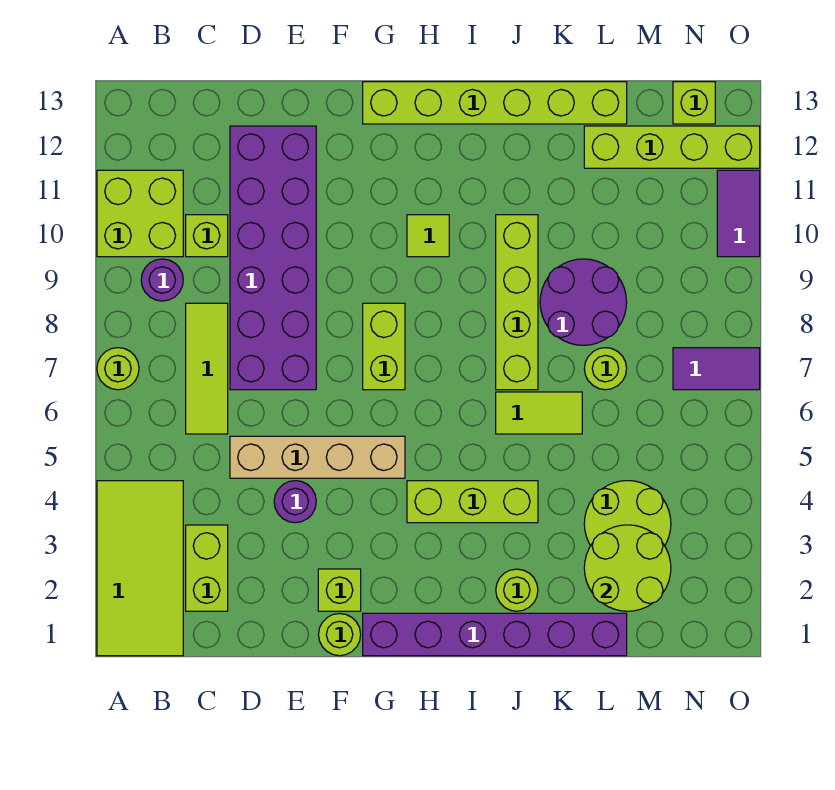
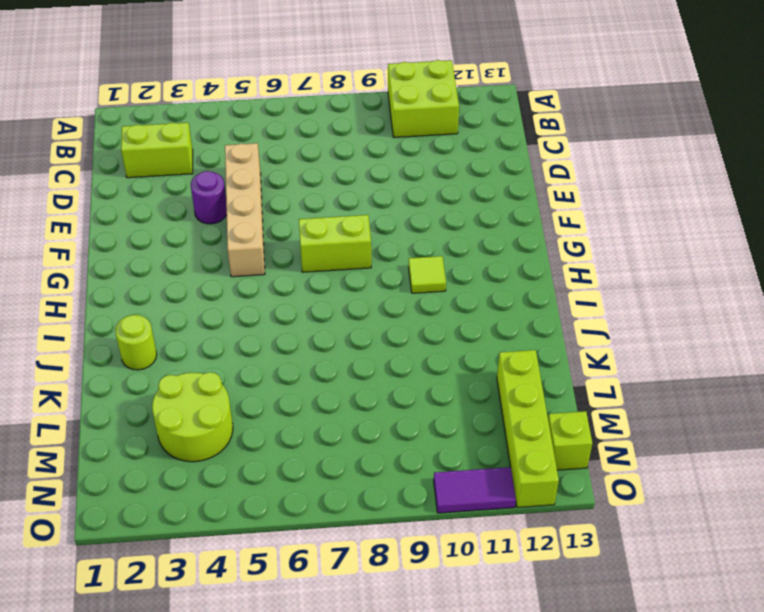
none -> lime tile A1:B4 level 1
none -> lime round brick A7 level 1
none -> purple round brick B9 level 1

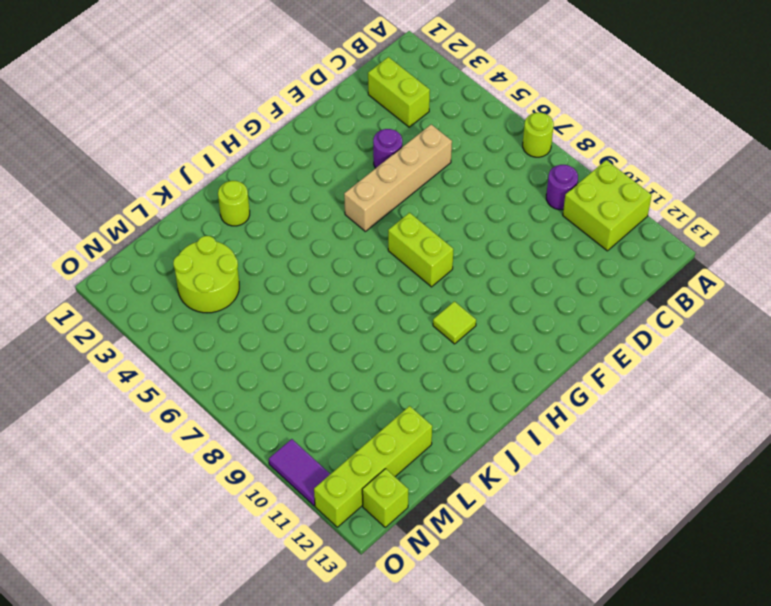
none -> lime tile A1:B4 level 1
none -> lime tile C6:C8 level 1
none -> lime brick C10 level 1

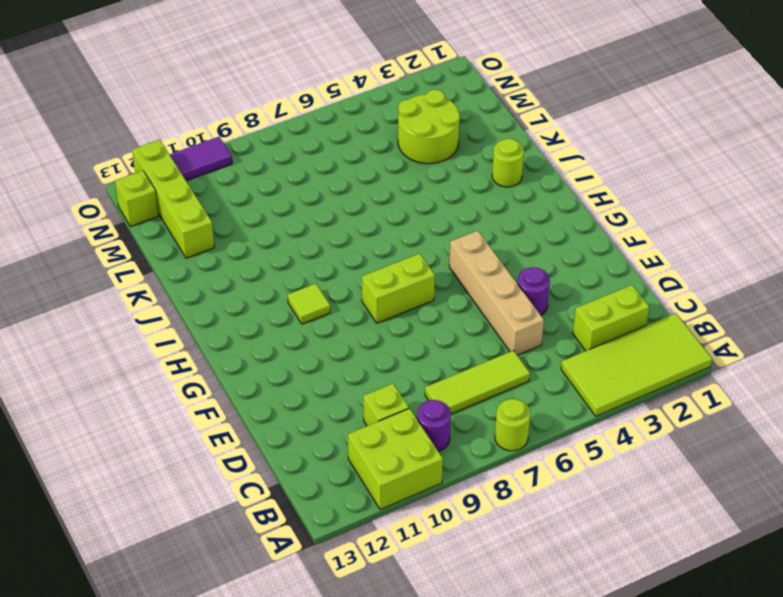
none -> purple brick D7:E12 level 1
none -> lime round brick F1 level 1
none -> lime brick F2 level 1

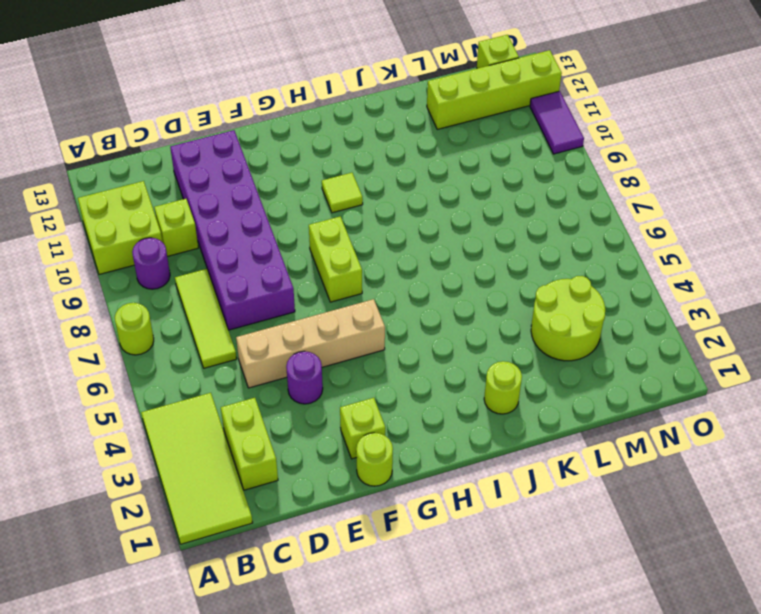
none -> purple brick G1:L1 level 1
none -> lime brick G13:L13 level 1
none -> lime brick H4:J4 level 1

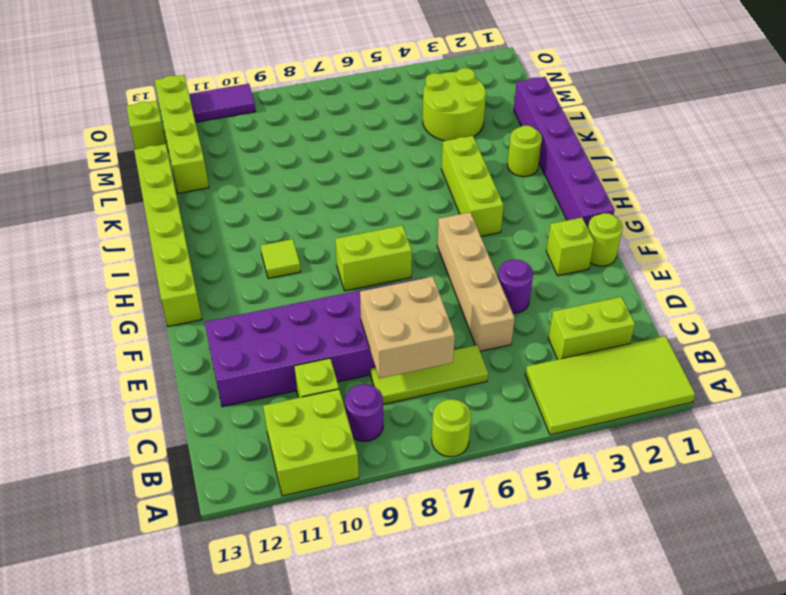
tan brick C7:D8 level 2 -> none
none -> lime tile J6:K6 level 1
none -> lime brick J7:J10 level 1
none -> purple round brick K8:L9 level 1

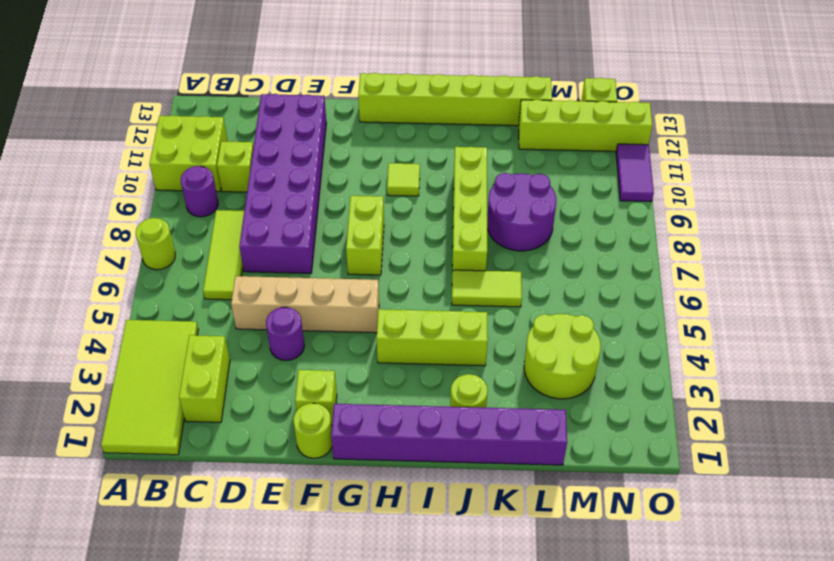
none -> lime round brick L7 level 1
none -> purple tile N7:O7 level 1
none -> lime round brick L2:M3 level 2

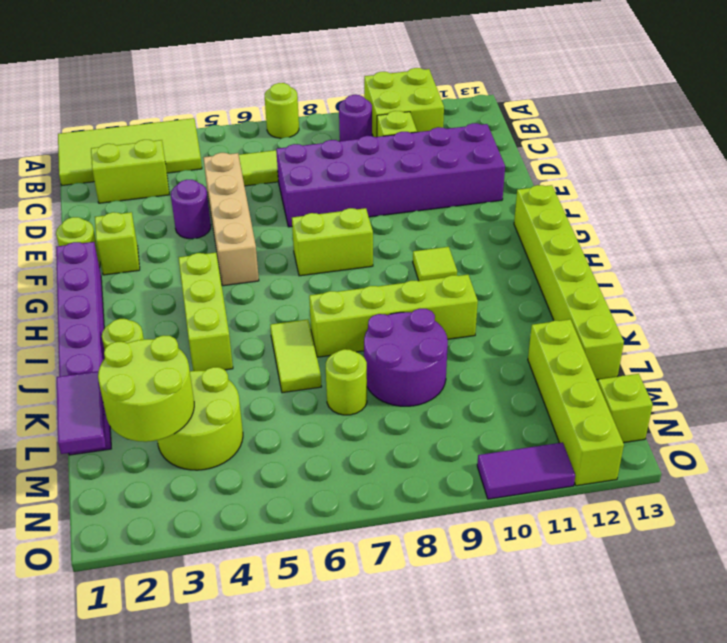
purple tile L1:M1 level 2 -> purple tile N7:O7 level 1

